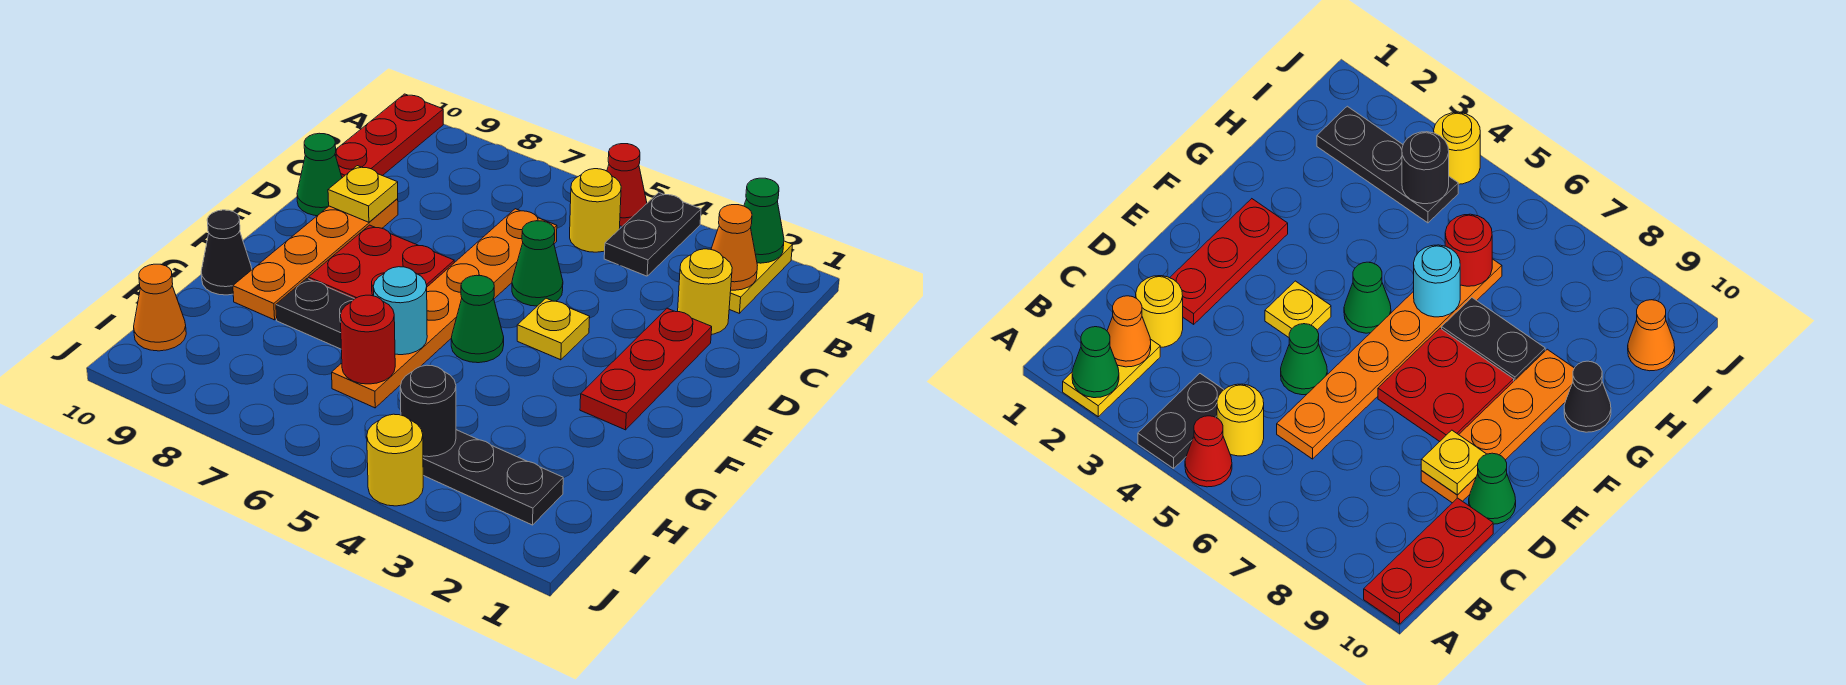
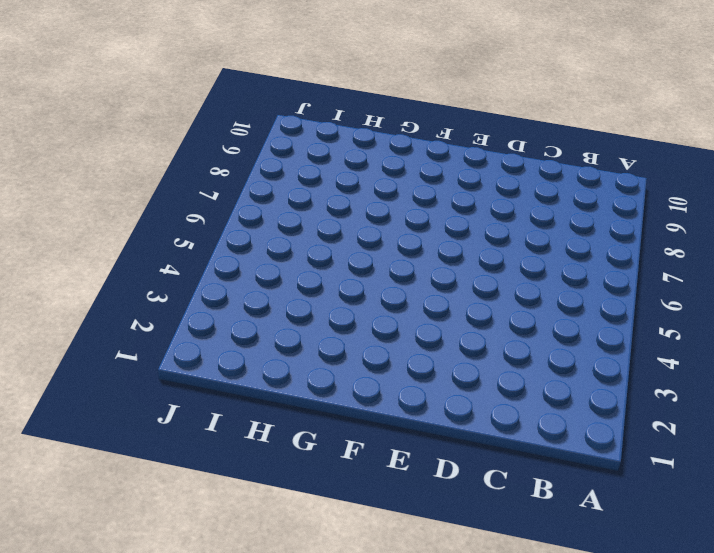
none -> yellow plate A2:B2 level 1
none -> black plate A4:B4 level 1
none -> red cone A5 level 1

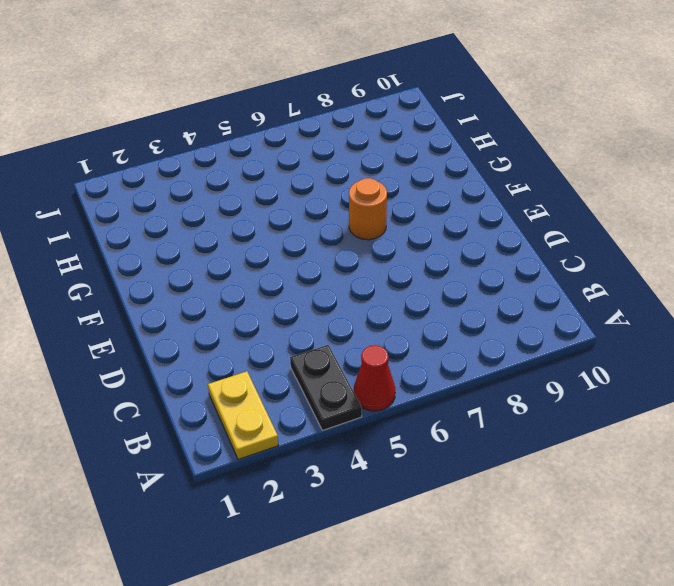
orange round brick F7 level 1 -> red plate E7:F8 level 1
none -> red plate A10:C10 level 1
none -> yellow round brick B5 level 1
none -> yellow round brick C2 level 1

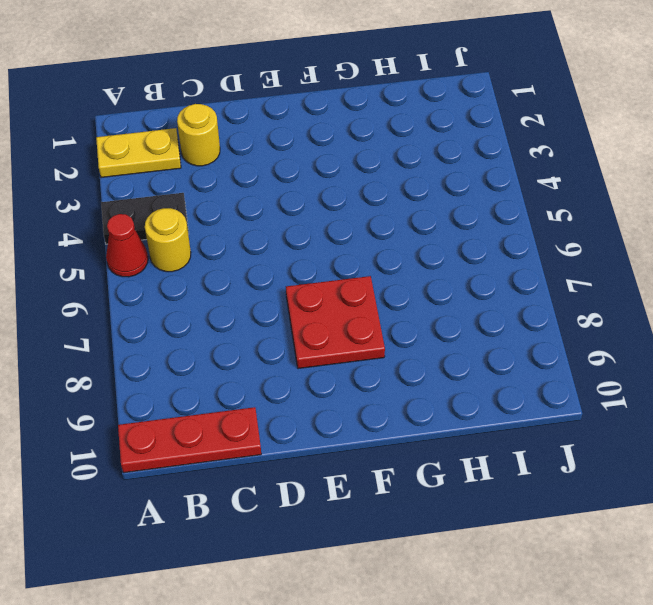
none -> orange plate C6:H6 level 1
none -> red plate D2:F2 level 1
none -> green cone D5 level 1

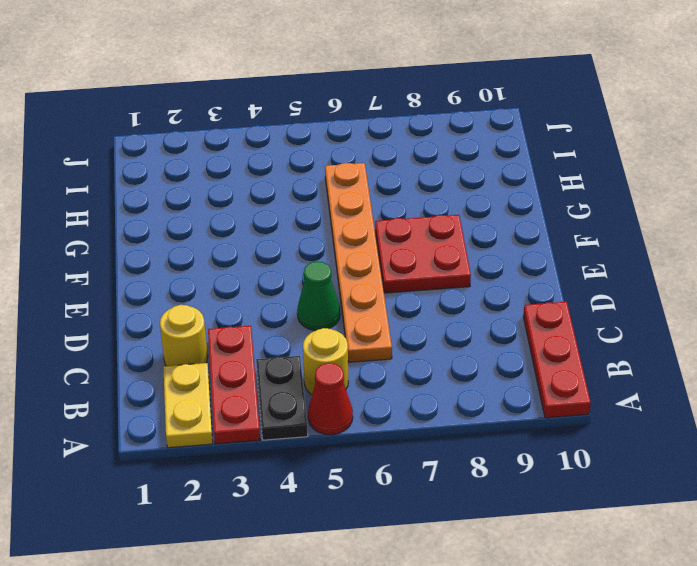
red plate A3:C3 level 1 -> red plate D2:F2 level 1
none -> orange plate D9:G9 level 1
none -> green cone D10 level 1
none -> yellow plate E4 level 1

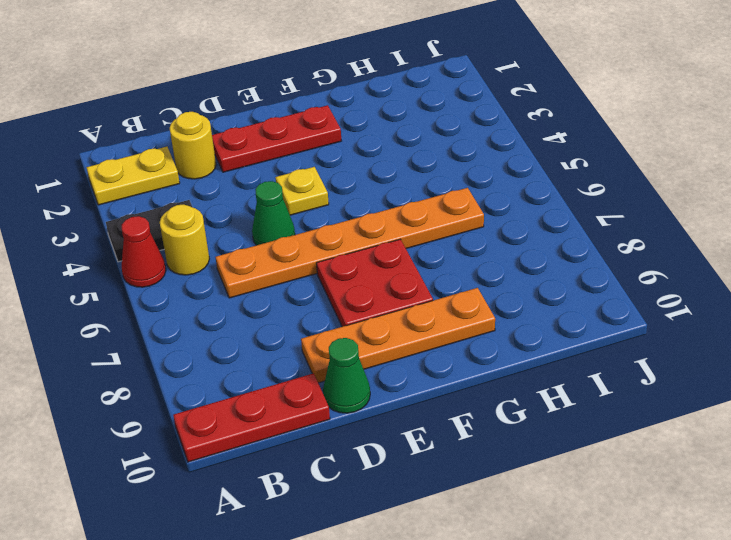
none -> green cone F5 level 1
none -> black plate G7:G8 level 1
none -> black cone G10 level 1

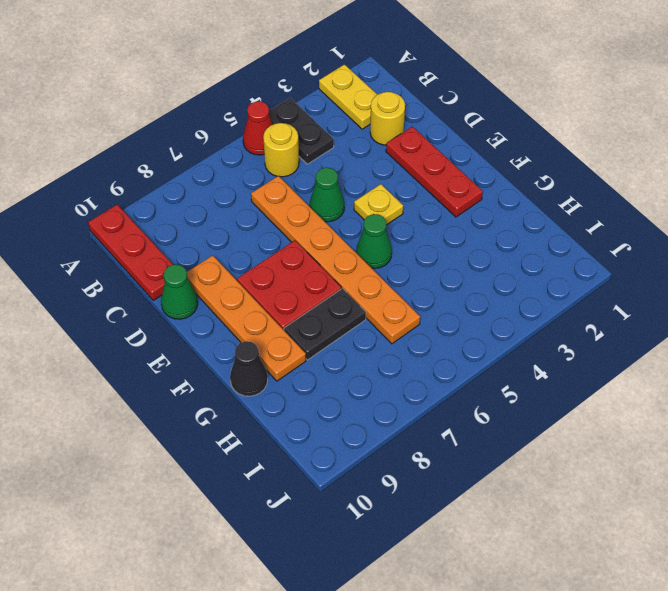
none -> black plate I2:I4 level 1
none -> orange cone I10 level 1
none -> yellow round brick J4 level 1

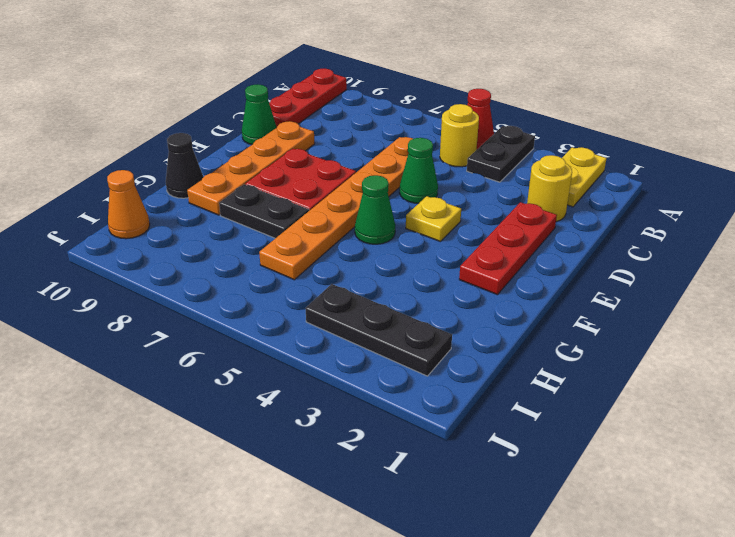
none -> yellow round brick J4 level 1
none -> green cone A2 level 2
none -> orange cone B2 level 2

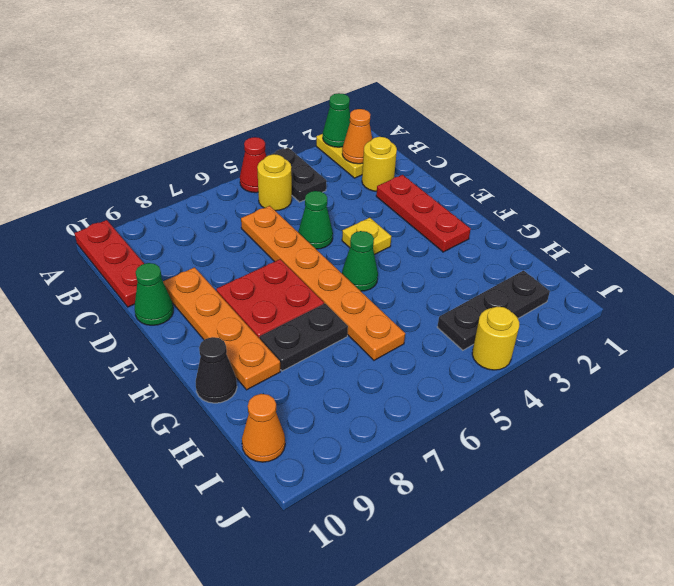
none -> yellow plate D9 level 2
none -> cyan round brick G6 level 2
none -> red round brick H6 level 2

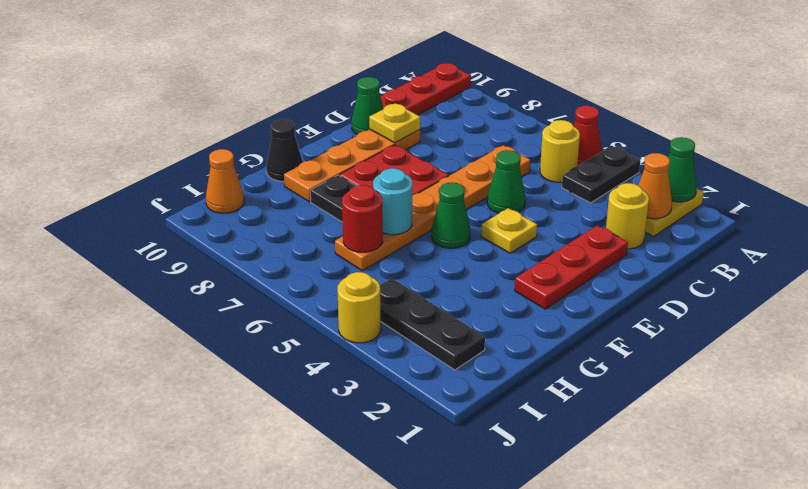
none -> black round brick I4 level 2

